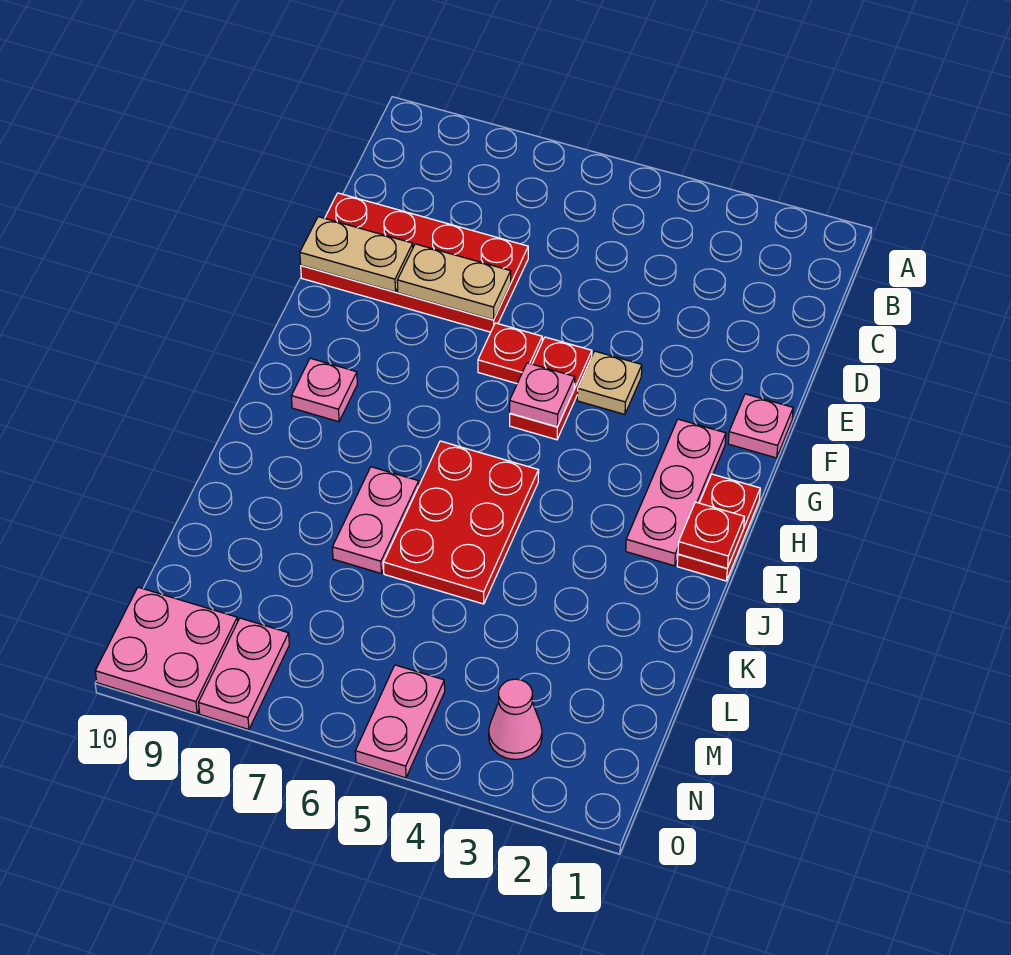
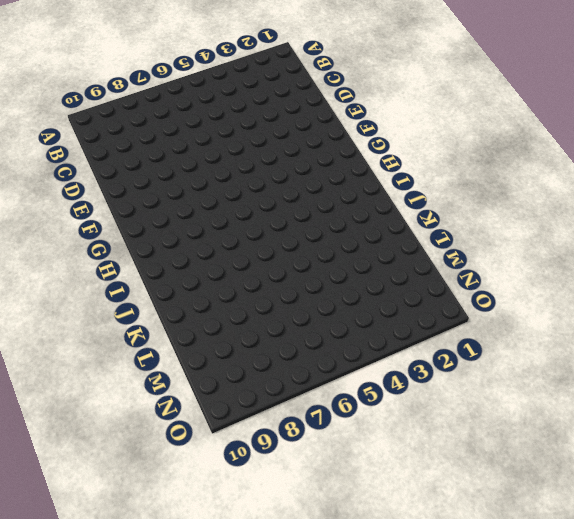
none -> red plate D7:E10 level 1
none -> pink plate F1 level 1
none -> tan plate F4 level 1

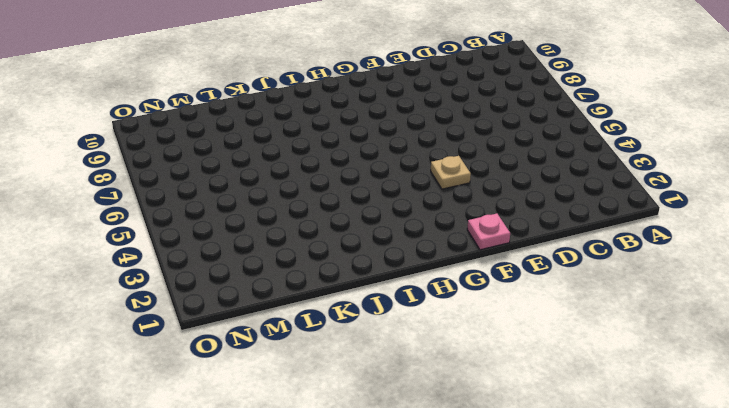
none -> red plate D7:E10 level 1
none -> red plate F5:G5 level 1
none -> red plate F6 level 1

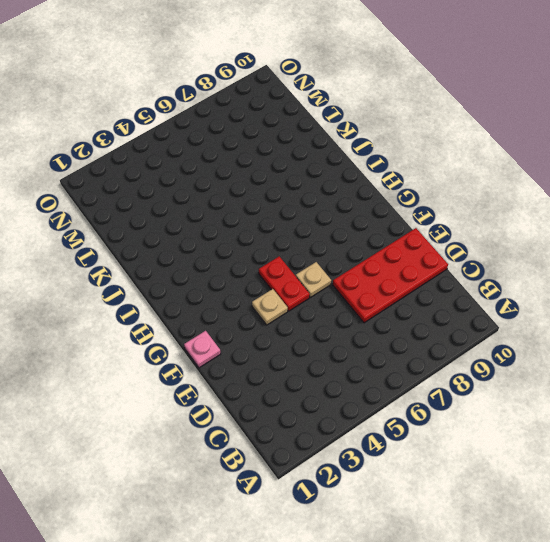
tan plate F6 level 1 -> red plate F6 level 1
none -> pink plate G2:I2 level 1
none -> red plate H1:I1 level 1
none -> pink plate H9 level 1

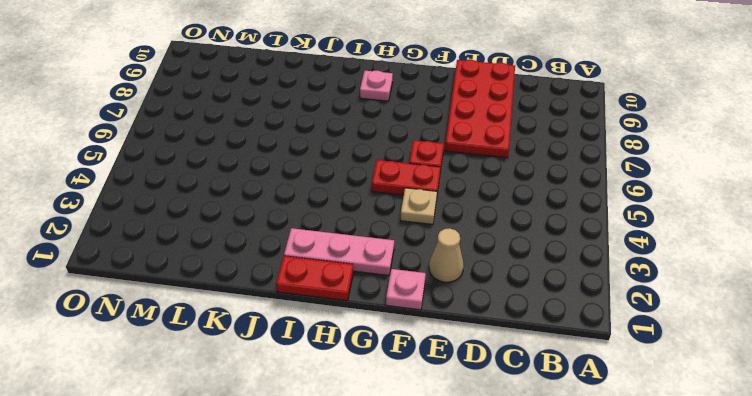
tan cone E2 level 1 -> none
none -> red plate I5:K6 level 1
none -> pink plate J7:K7 level 1
none -> pink cone N3 level 1

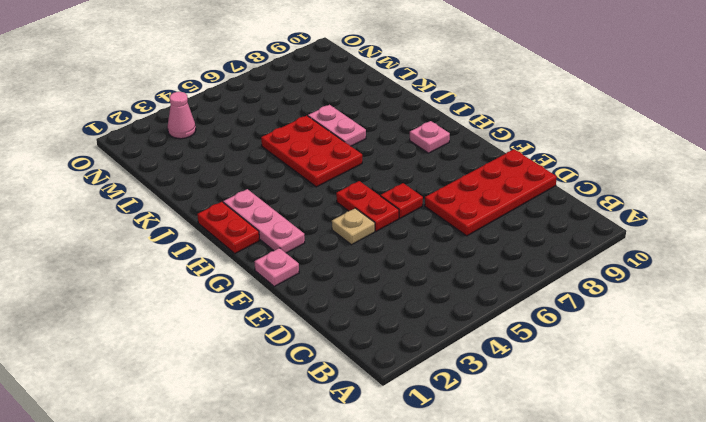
none -> pink plate N5:O5 level 1
none -> pink plate N8:O8 level 1
none -> pink plate N9:O10 level 1

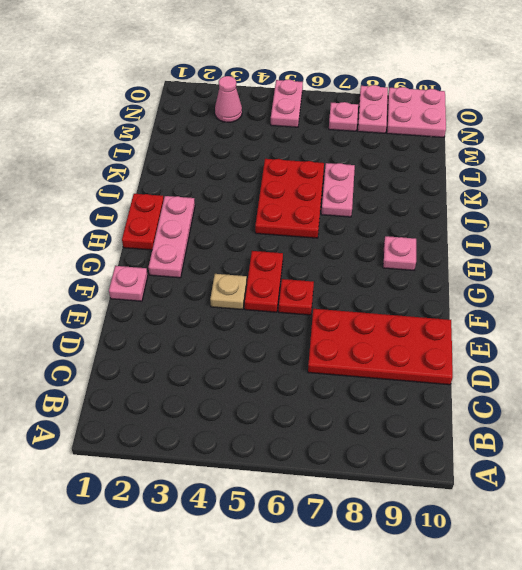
pink plate N7 level 1 -> pink plate G5 level 2
none -> tan plate E7:E8 level 2
none -> tan plate E9:E10 level 2
none -> red plate I1 level 2

